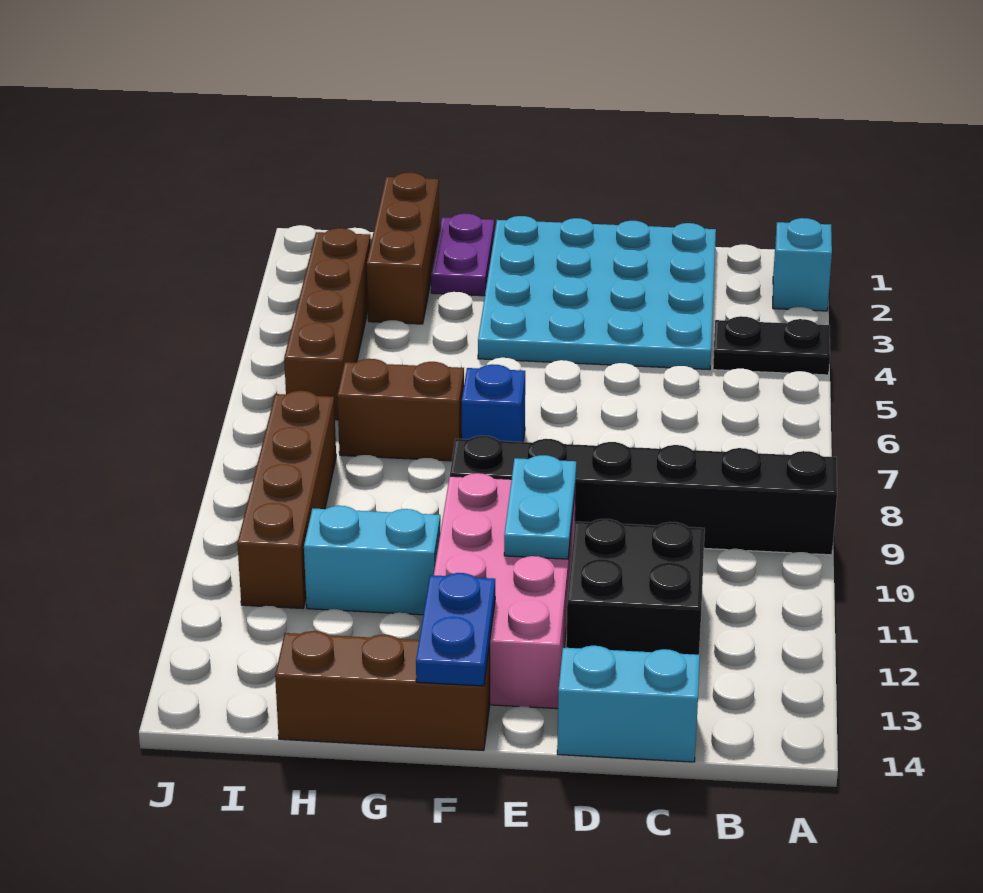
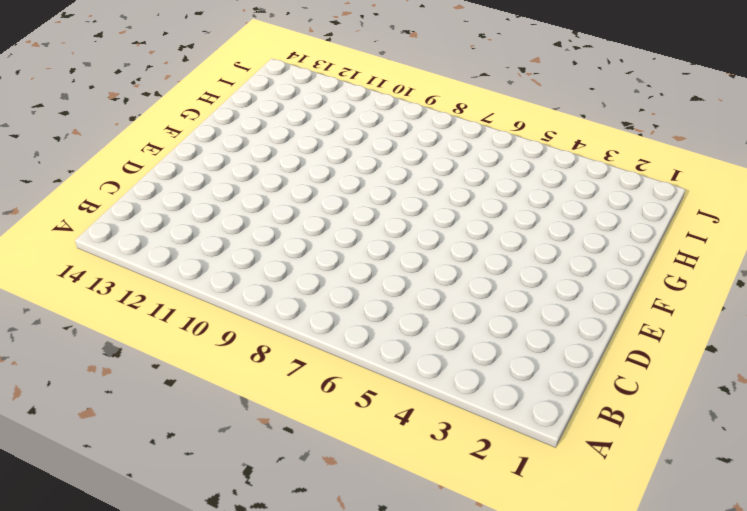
none -> cyan brick A2 level 1
none -> black plate A4:B4 level 1
none -> black brick A9:F9 level 1

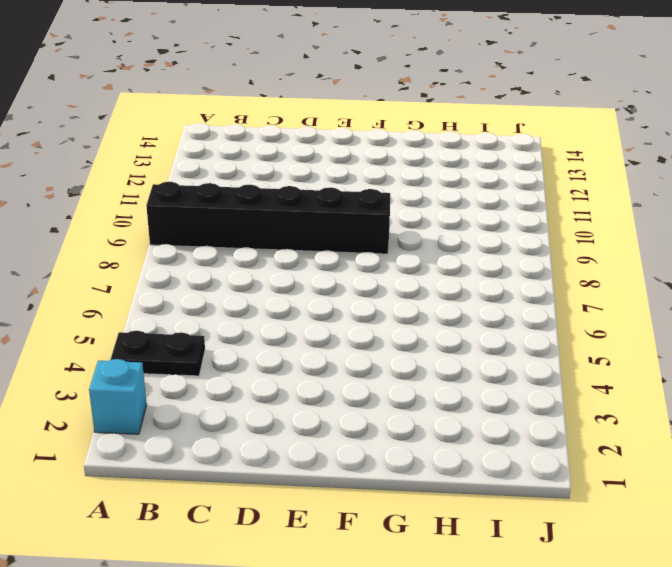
none -> cyan plate C1:F4 level 1
none -> black brick C11:D12 level 1
none -> cyan brick C14:D14 level 1

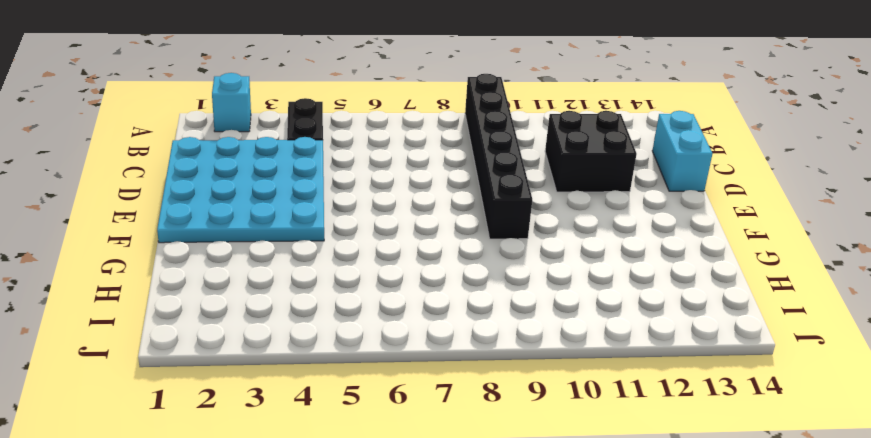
none -> pink brick E10:F13 level 1
none -> blue brick F7 level 1
none -> brown brick F14:H14 level 1

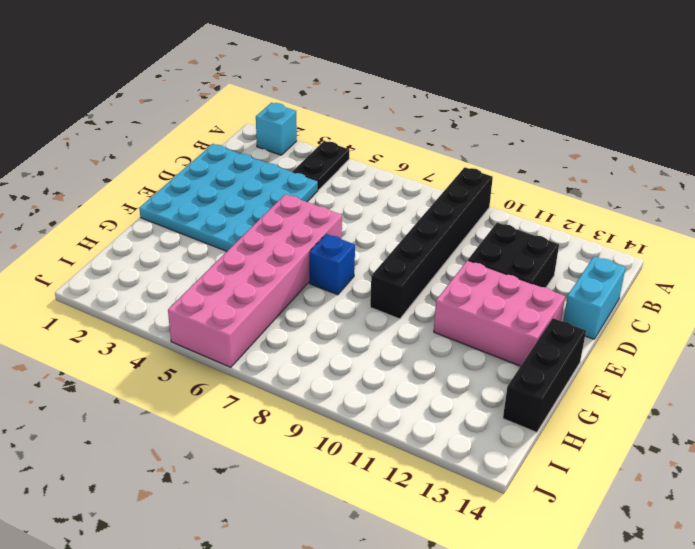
pink brick E5:J6 level 1 -> brown brick I3:I6 level 1
pink brick E11:F13 level 1 -> pink brick E10:F13 level 1
black brick F14:H14 level 1 -> brown brick F14:H14 level 1
none -> purple plate G1:G2 level 1
none -> brown brick G7:H7 level 1
none -> cyan brick G11:H11 level 1

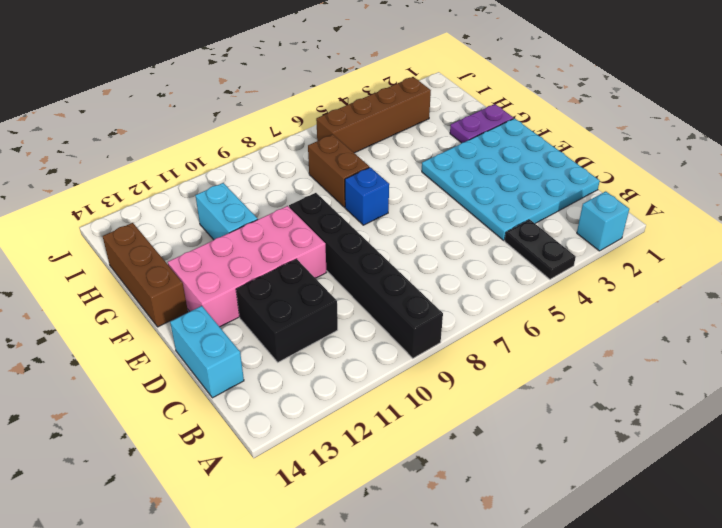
none -> brown brick H1:H3 level 1
none -> brown brick I8:I11 level 1
none -> cyan plate E10:E11 level 2

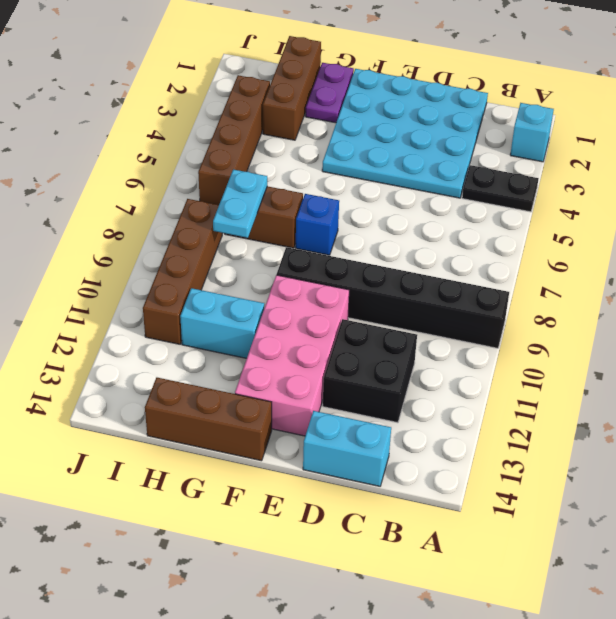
cyan plate H7:H8 level 2 -> cyan plate E10:E11 level 2
none -> blue plate F13:F14 level 2

